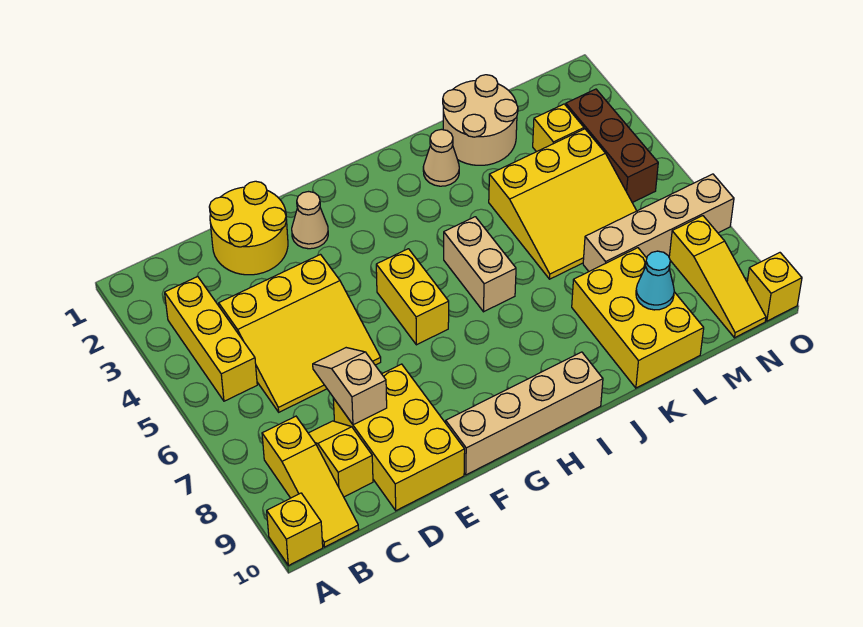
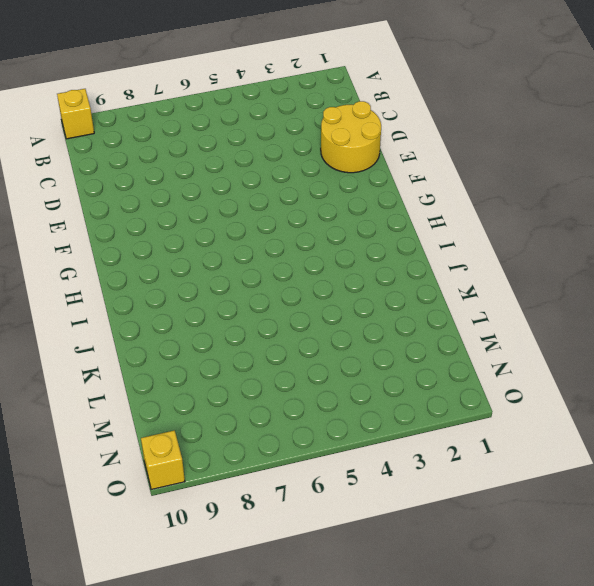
none -> yellow brick B3:B5 level 1
none -> yellow slope B8:B10 level 1 top 8
none -> yellow slope C4:E6 level 1 top 4

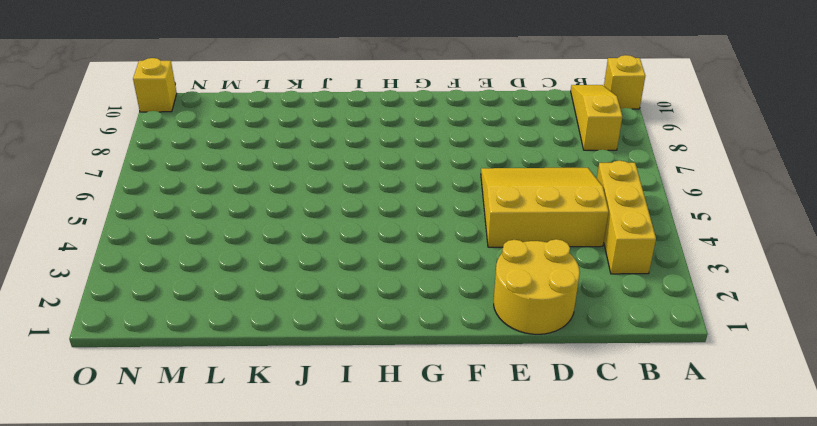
none -> yellow slope C8:C9 level 1 top 9
none -> yellow brick D8:E10 level 1
none -> tan cone F2 level 1

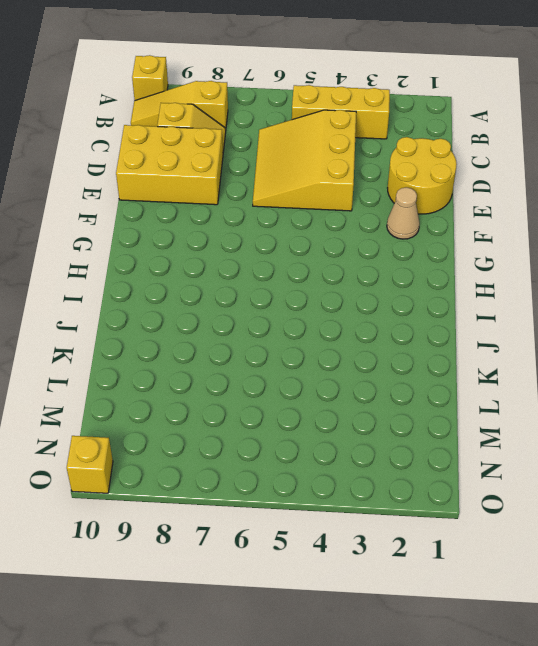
none -> tan brick F10:I10 level 1
none -> yellow brick G5:G6 level 1
none -> tan brick I5:I6 level 1

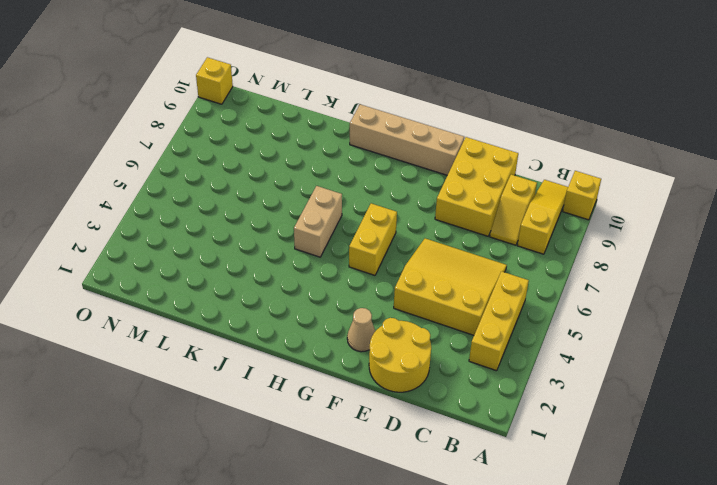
none -> tan cone J2 level 1
none -> tan round brick K1:L2 level 1
none -> yellow slope K4:M6 level 1 top 4

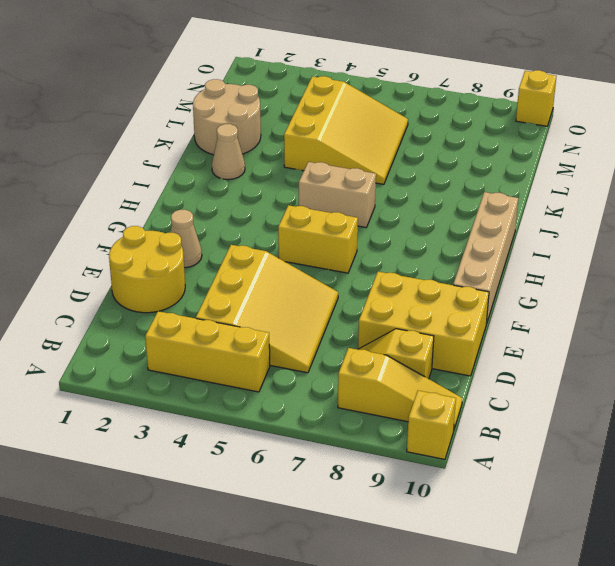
none -> yellow brick K8:L10 level 1
none -> tan brick L7:O7 level 1
none -> yellow brick M3 level 1

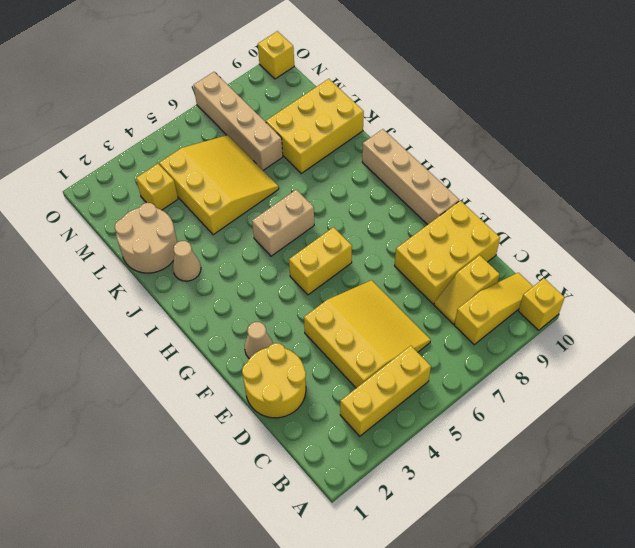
none -> brown brick N3:N5 level 1
none -> yellow slope N8:N10 level 1 top 8
none -> tan slope D7:D8 level 2 top 8

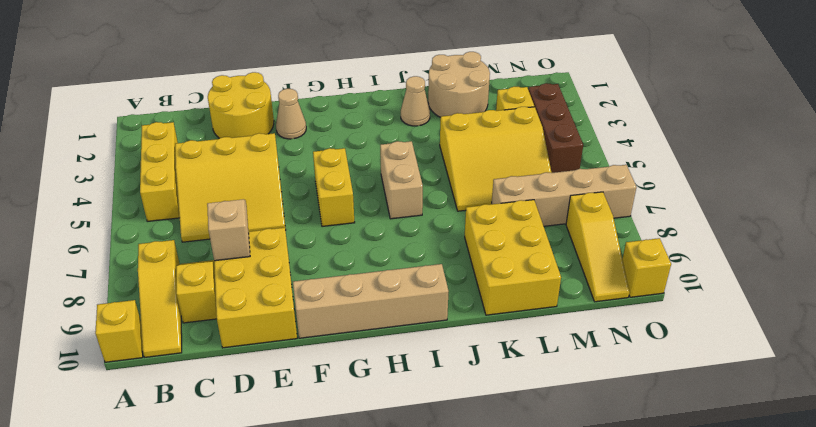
none -> cyan cone L9 level 2

